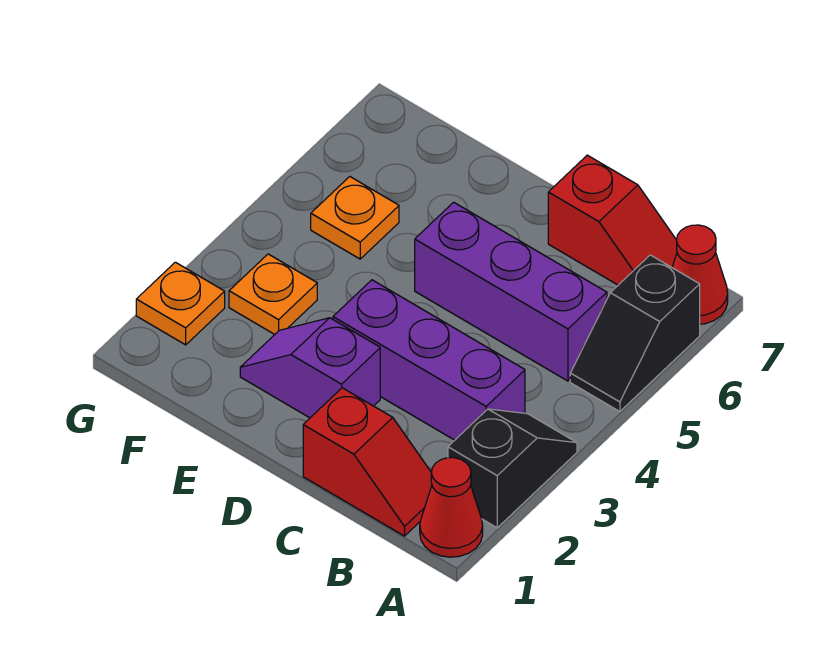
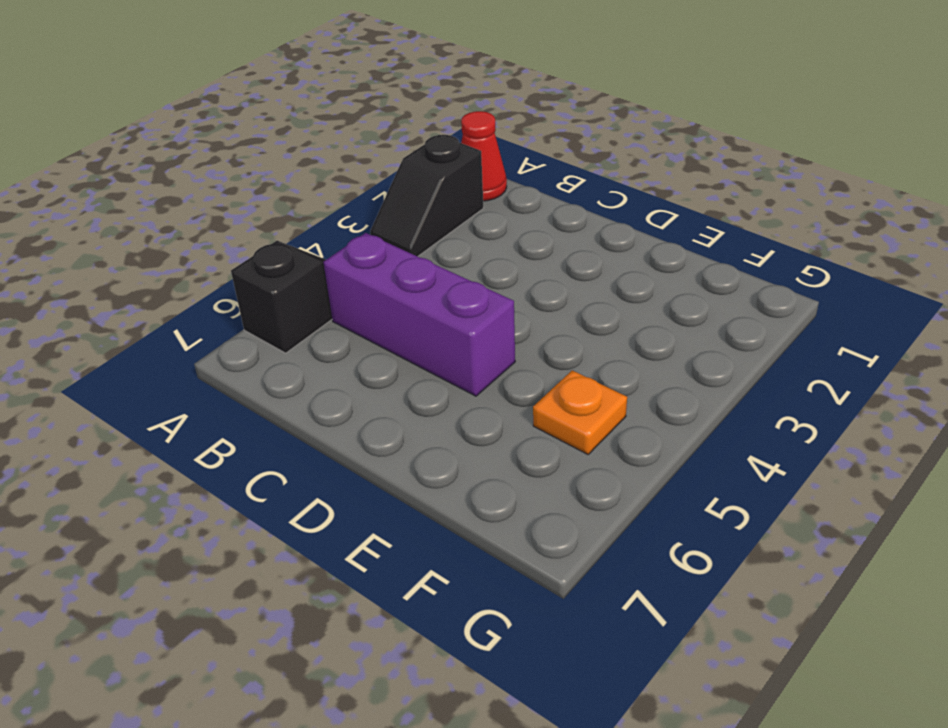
none -> red cone A7 level 1
none -> red slope B1:C1 level 1 top C
none -> purple brick B3:D3 level 1

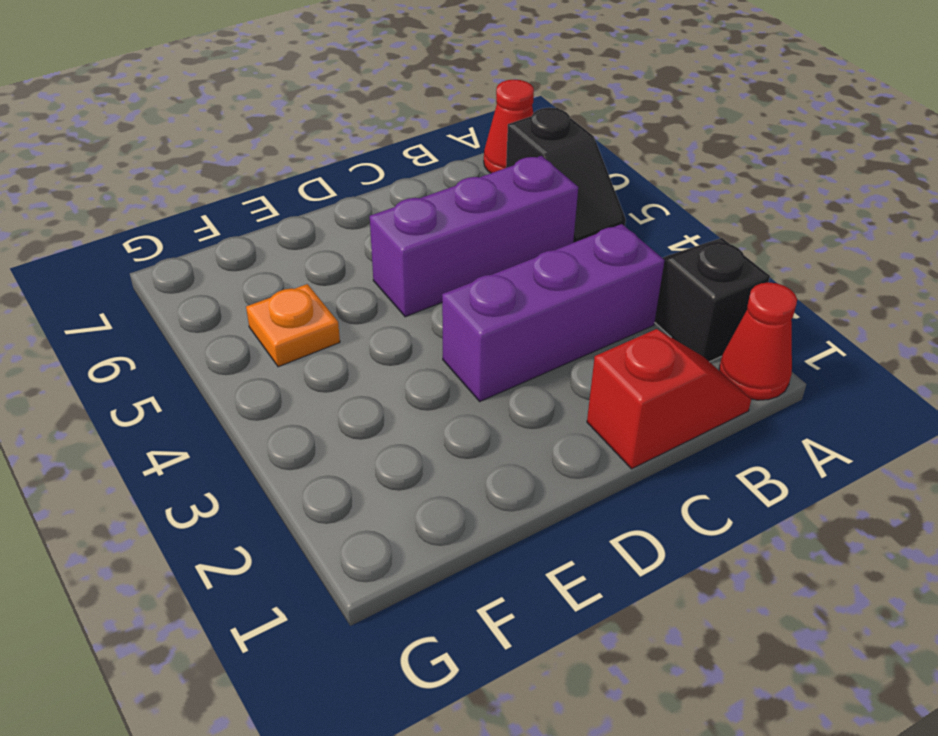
none -> red slope B7:C7 level 1 top C
none -> purple slope D2:E2 level 1 top D
none -> orange plate F3 level 1

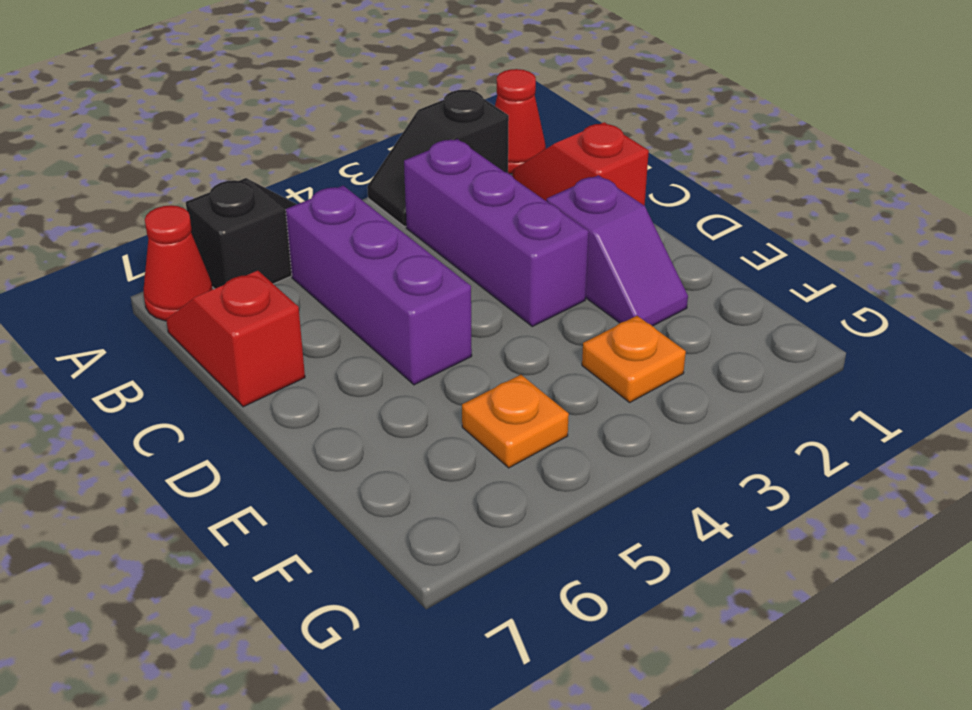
none -> orange plate G2 level 1

